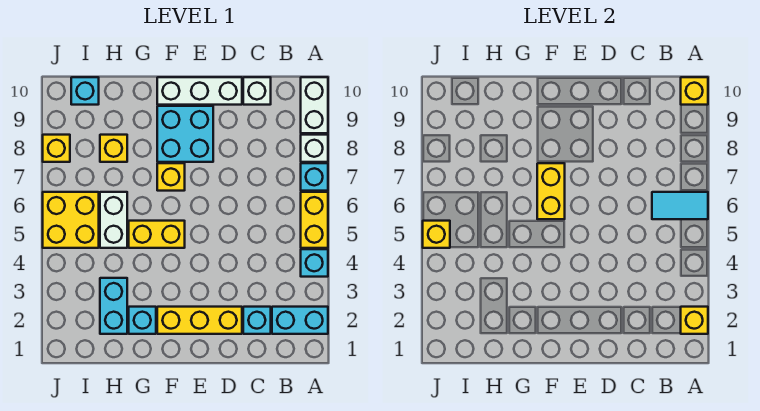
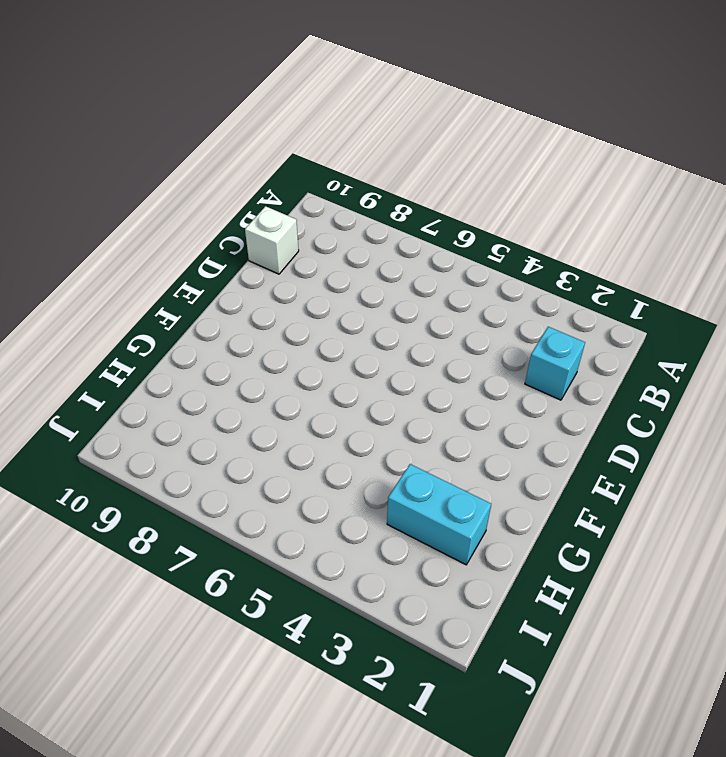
none -> cyan brick A2:B2 level 1
none -> cyan brick A4 level 1
none -> yellow brick A5:A6 level 1

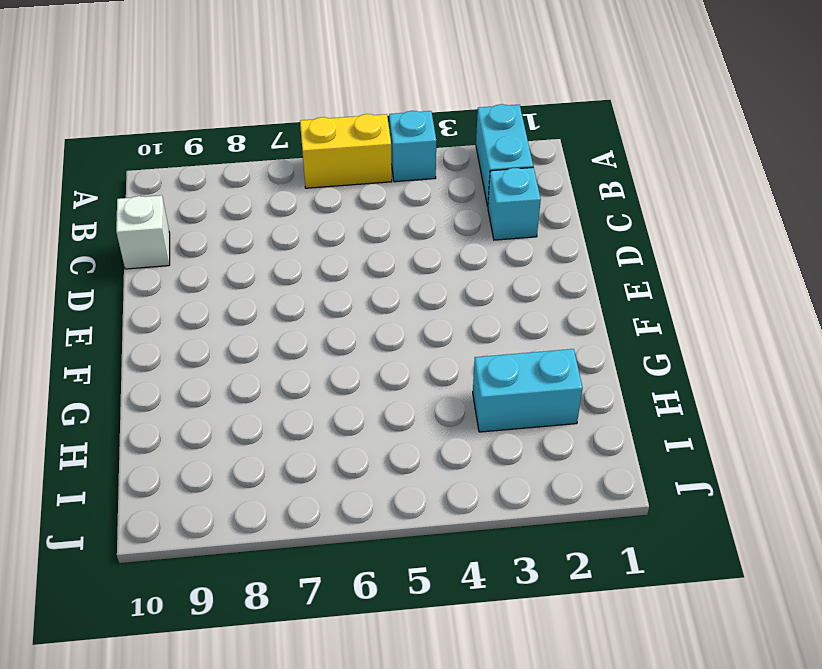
none -> cyan brick A7 level 1
none -> white brick A8 level 1
none -> white brick A9:A10 level 1

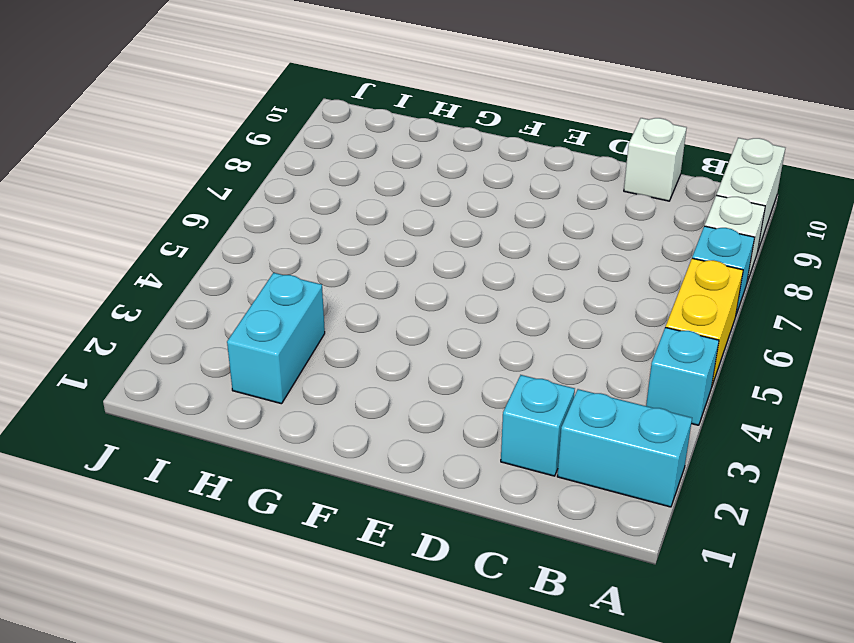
none -> yellow brick D2:F2 level 1
none -> white brick D10:F10 level 1
none -> cyan brick E8:F9 level 1

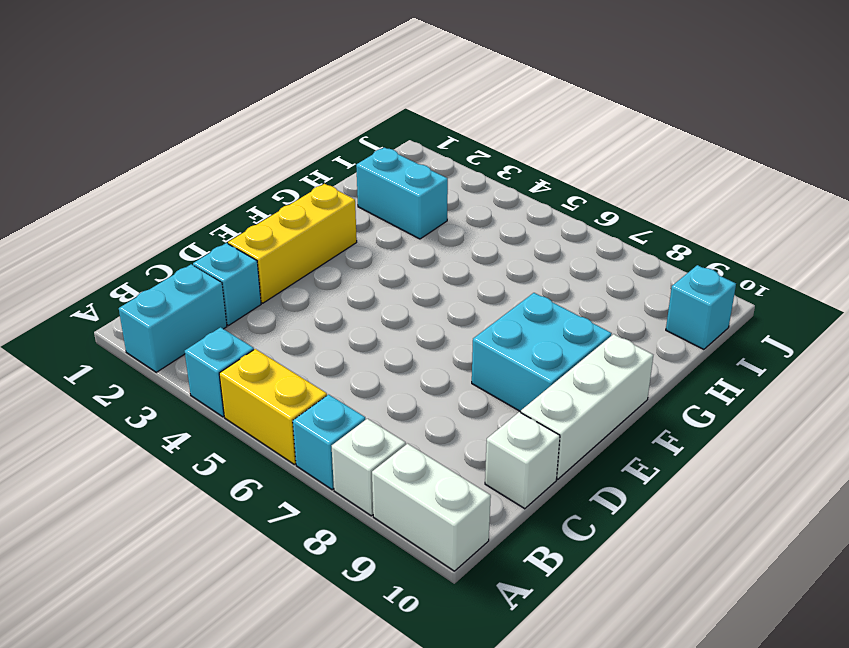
none -> yellow brick F5:G5 level 1
none -> yellow brick F7 level 1
none -> cyan brick G2 level 1

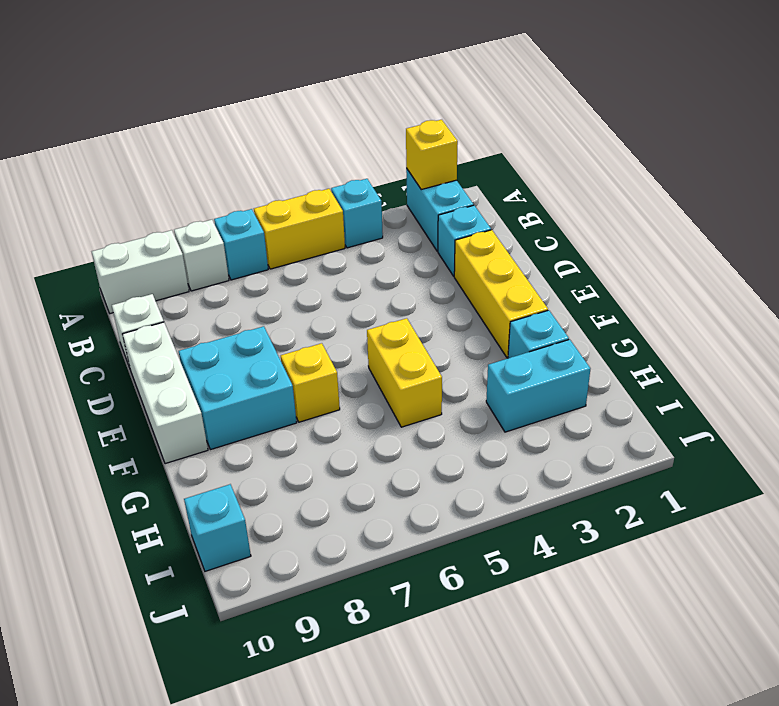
none -> white brick H5:H6 level 1
none -> yellow brick H8 level 1
none -> yellow brick I5:J6 level 1

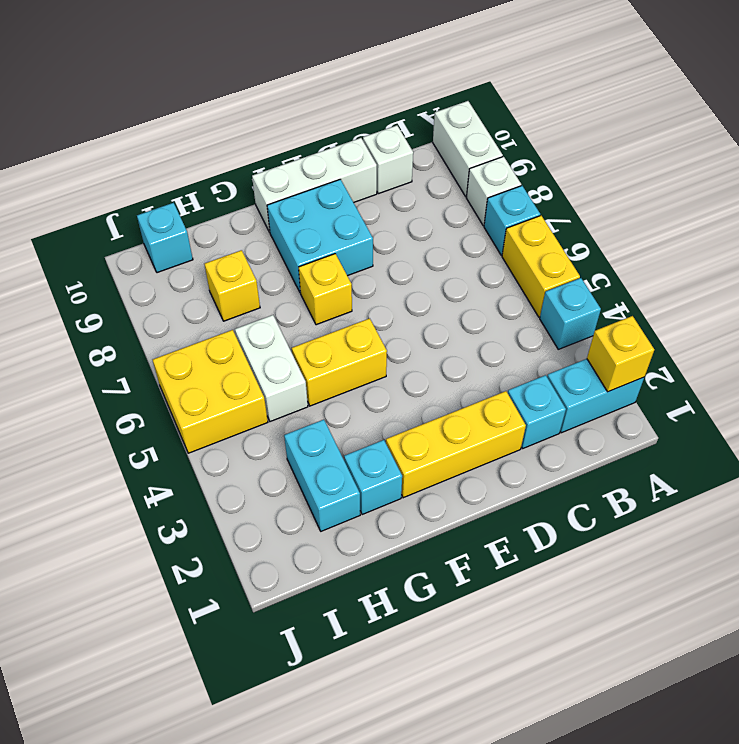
none -> yellow brick J8 level 1
none -> cyan tile A6:B6 level 2
none -> yellow brick A10 level 2

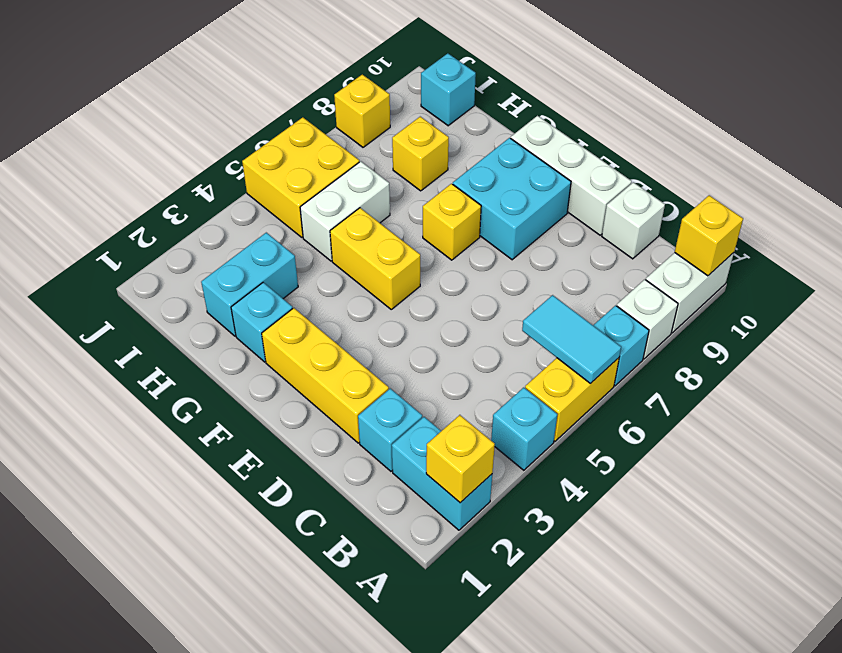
none -> yellow brick F6:F7 level 2
none -> yellow brick J5 level 2

